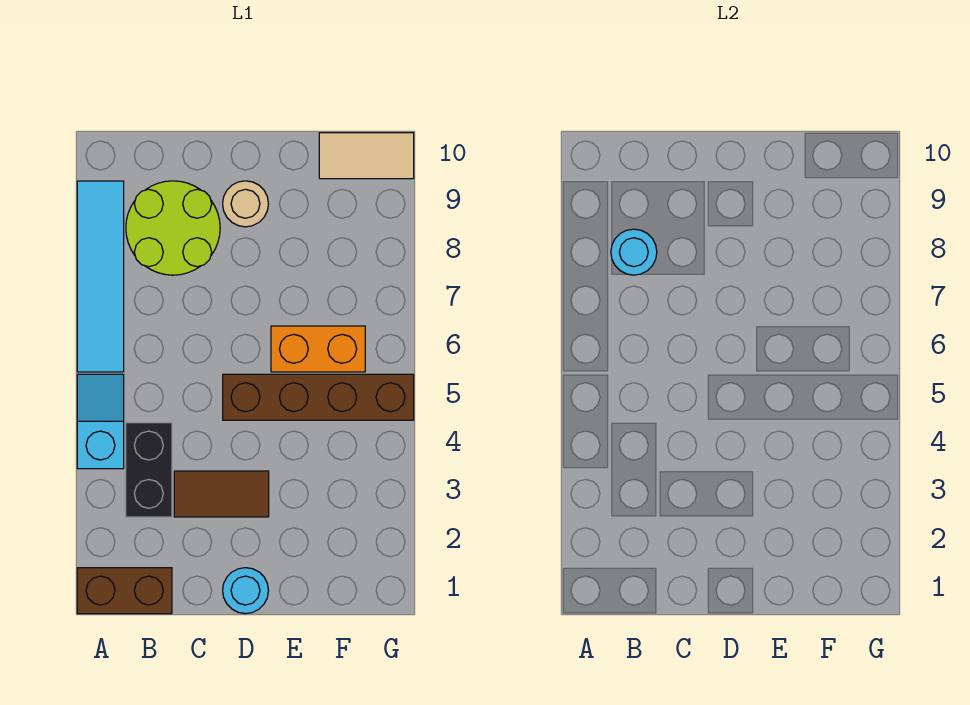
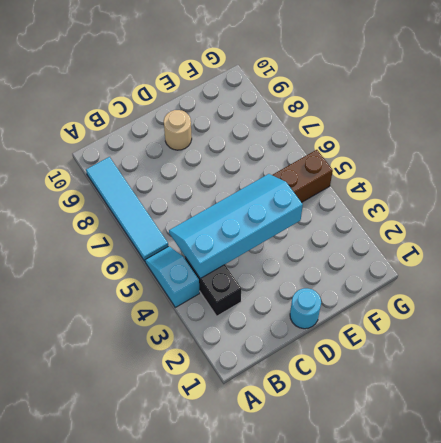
cyan slope B4:E5 level 2 top 4 -> none
none -> brown brick A1:B1 level 1
none -> lime round brick B8:C9 level 1
none -> brown tile C3:D3 level 1

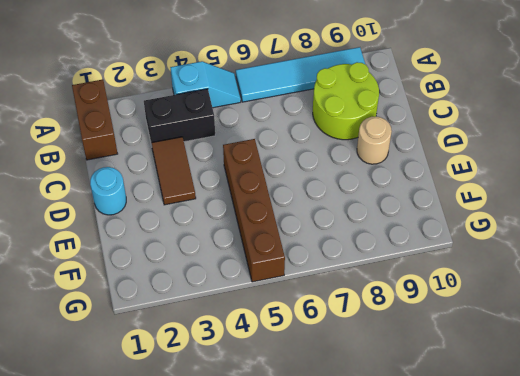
none -> orange brick E6:F6 level 1
none -> tan tile F10:G10 level 1
none -> cyan round brick B8 level 2

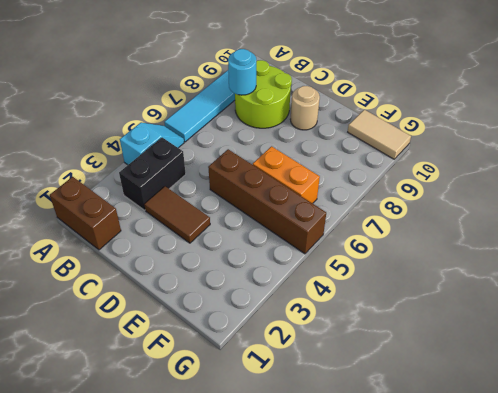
none -> cyan round brick D1 level 1

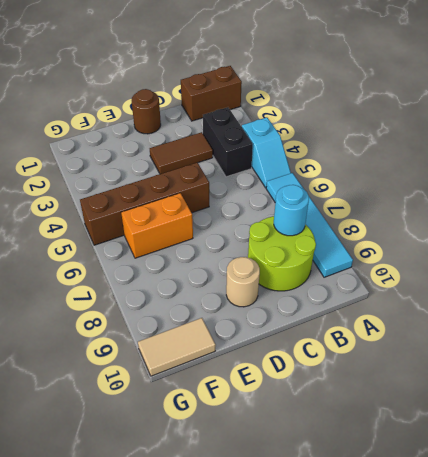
brown round brick D1 level 1 -> cyan round brick D1 level 1

